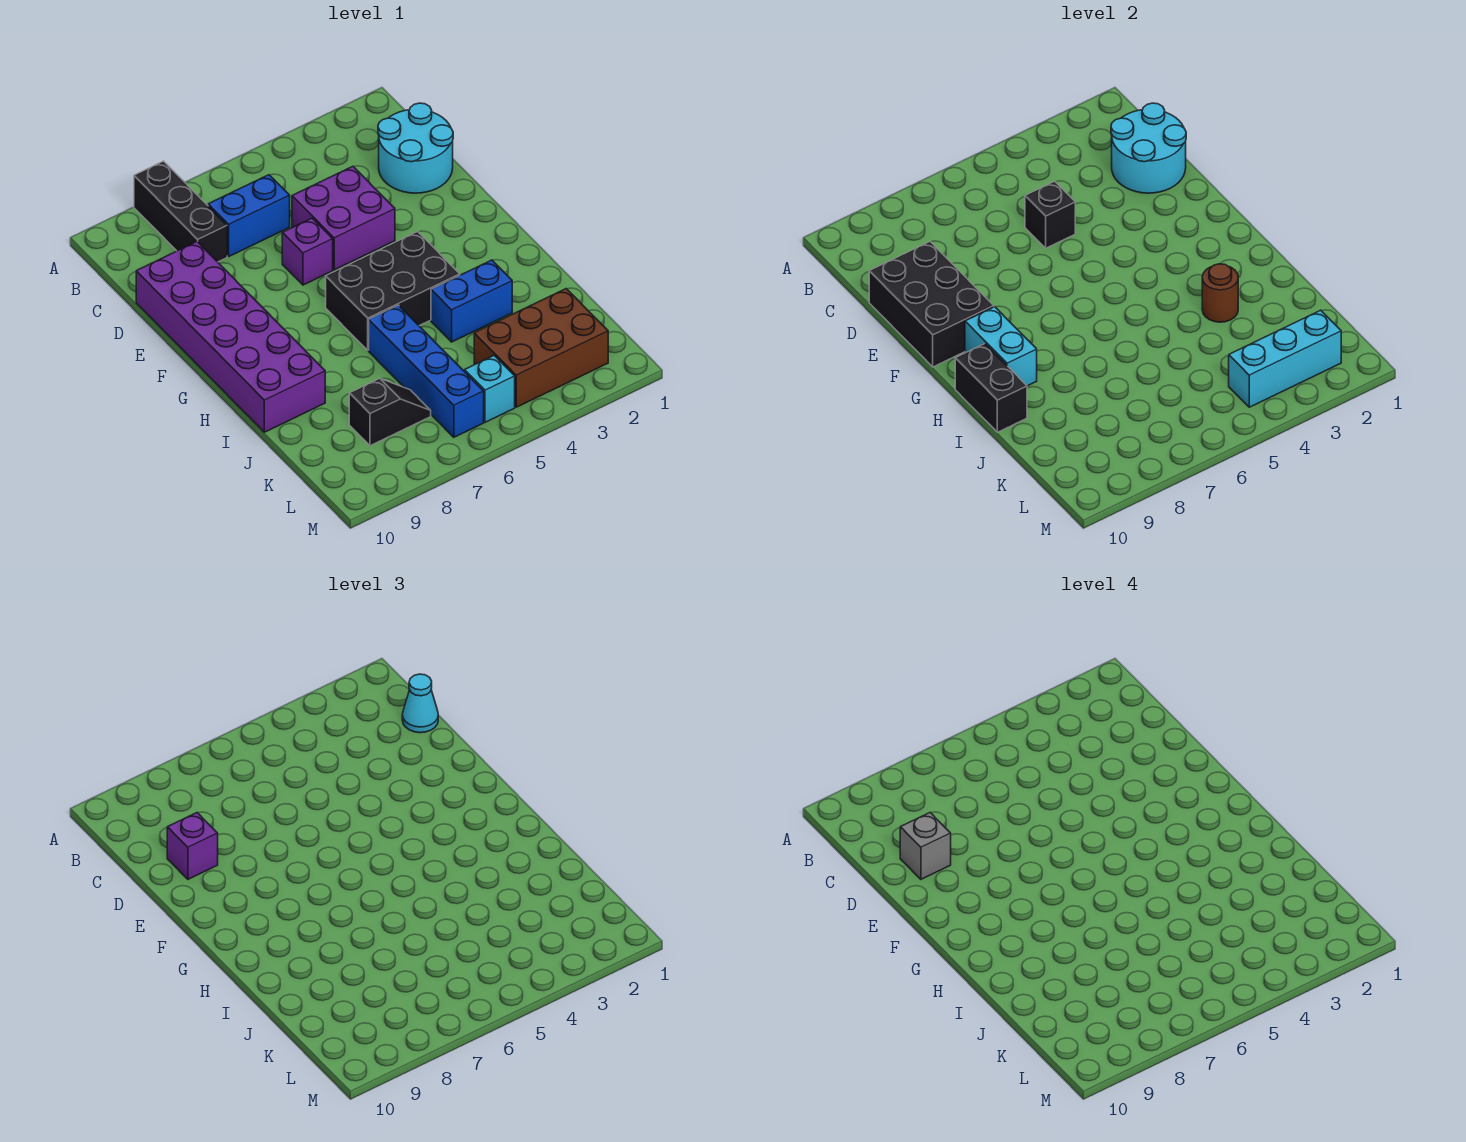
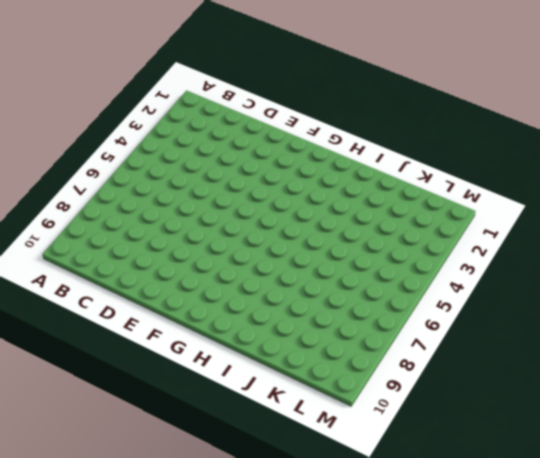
none -> black brick A8:C8 level 1
none -> cyan round brick C1:D2 level 1
none -> blue brick C6:C7 level 1

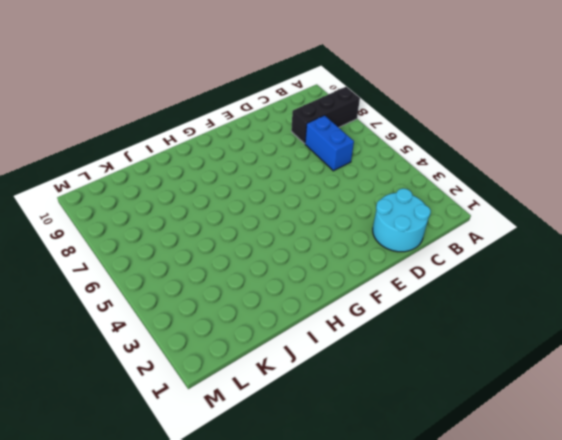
none -> purple brick D4:E5 level 1
none -> purple brick D9:I10 level 1
none -> purple brick E6 level 1

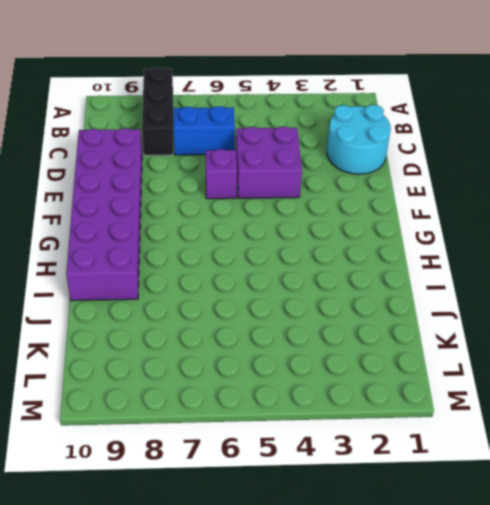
none -> black brick G4:H6 level 1
none -> blue brick I3:I4 level 1
none -> blue brick I6:L6 level 1

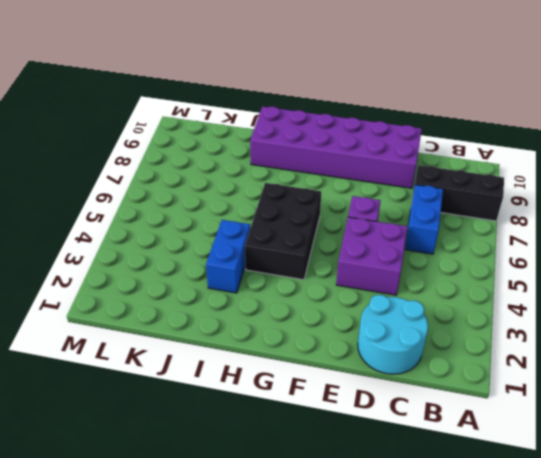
none -> blue brick I6:L6 level 1
none -> brown brick K2:L4 level 1
none -> black slope K7:K8 level 1 top 8

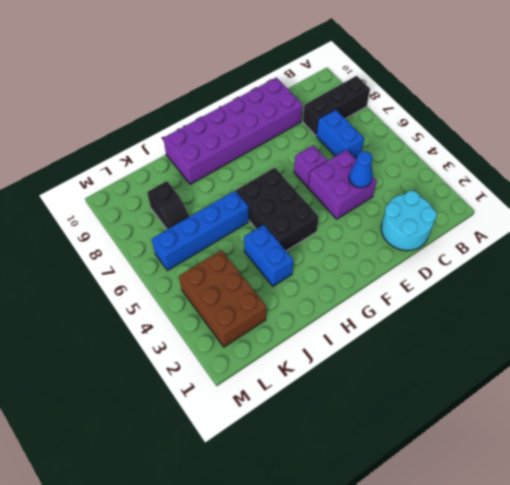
blue cone D4 level 2 -> none
none -> cyan brick L5 level 1
none -> cyan round brick C1:D2 level 2
none -> black brick D5 level 2

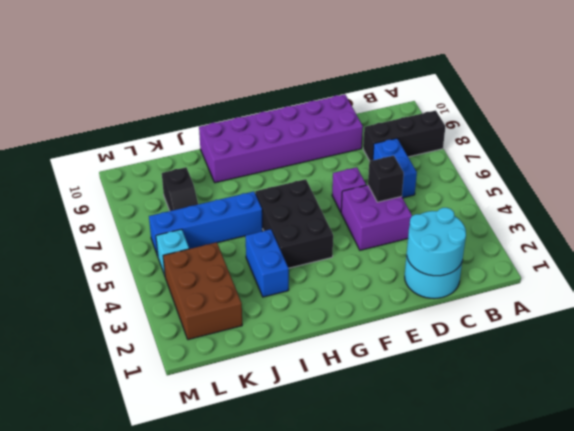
none -> black brick D9:F10 level 2
none -> cyan brick G9:H9 level 2
none -> black brick H10:I10 level 2

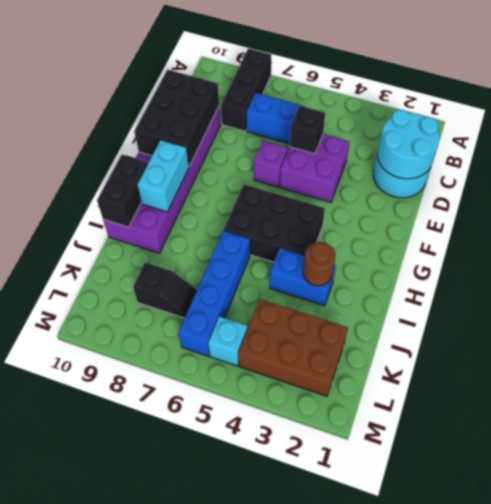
none -> cyan brick L2:L4 level 2
none -> cyan cone C1 level 3
none -> purple brick D9 level 3

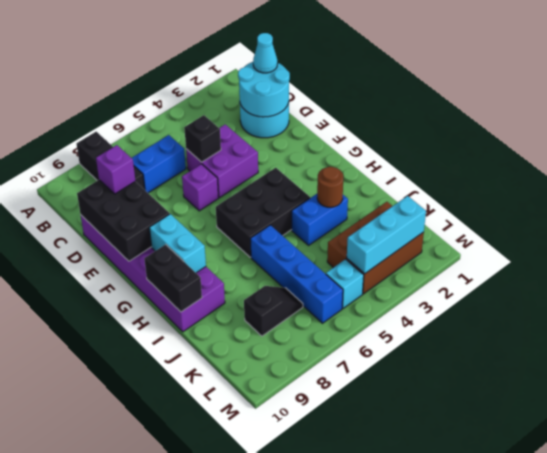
none -> grey brick D9 level 4

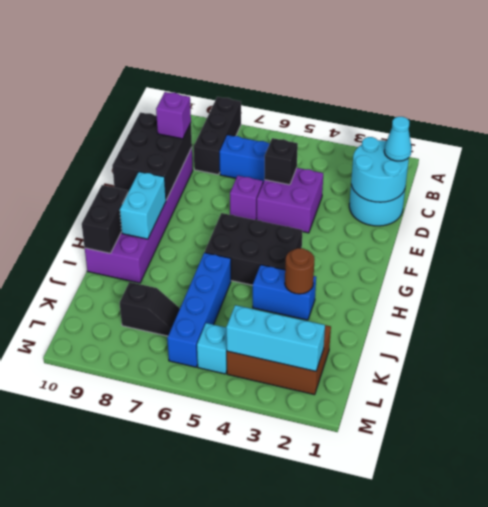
none -> grey brick D9 level 4

